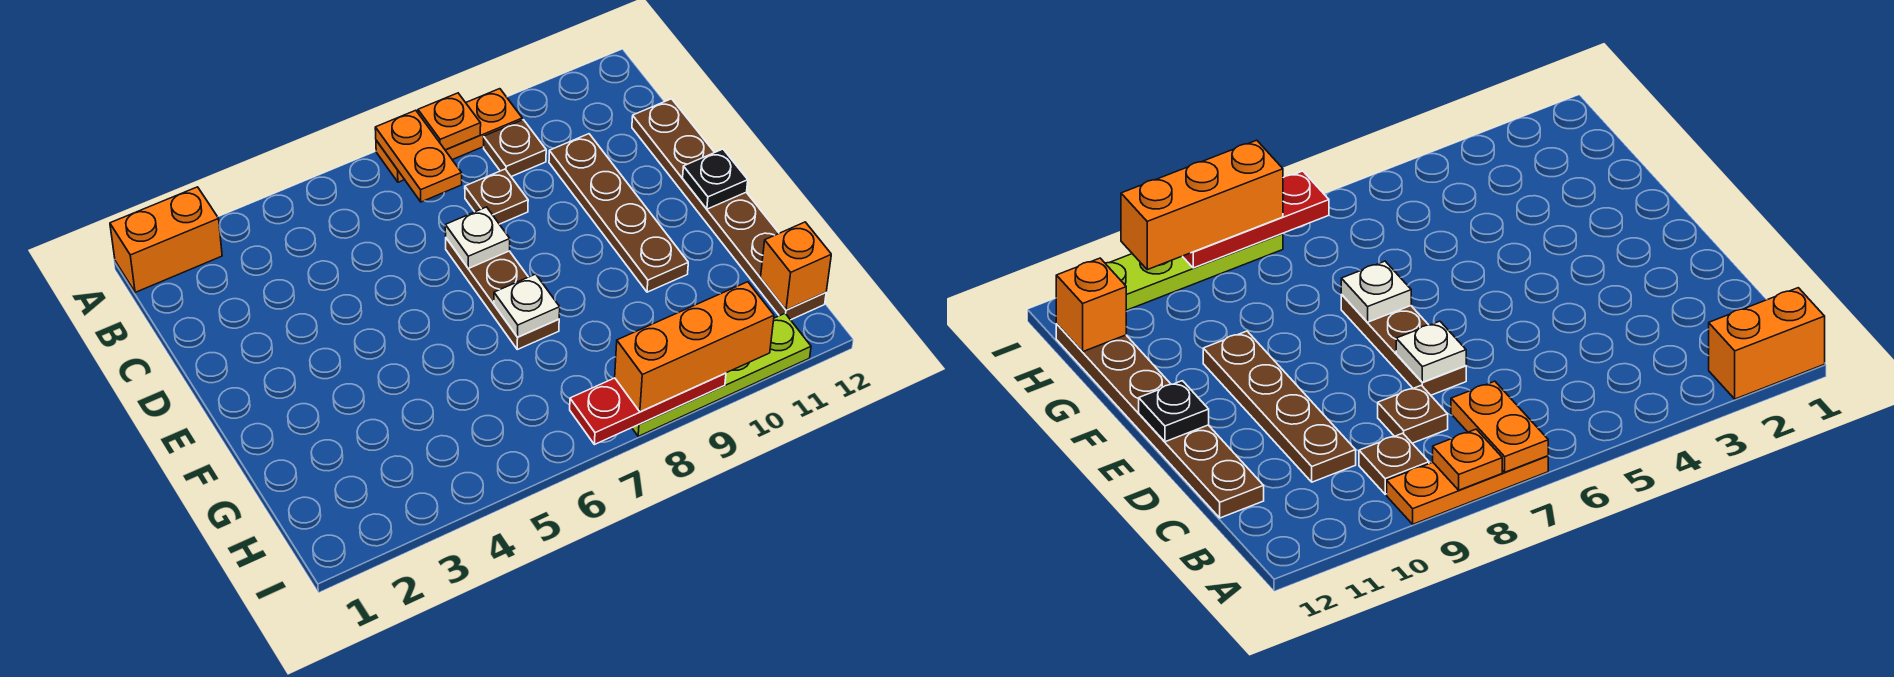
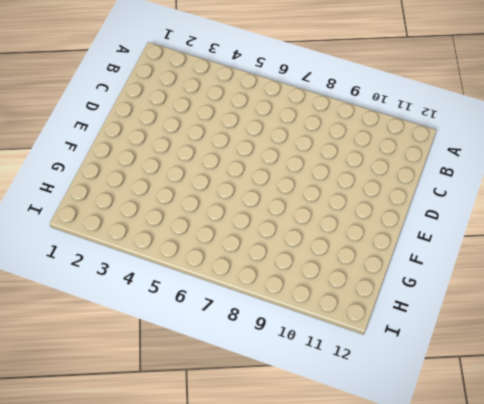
none -> orange brick A1:A2 level 1
none -> orange plate A7:A9 level 1
none -> brown plate B9 level 1

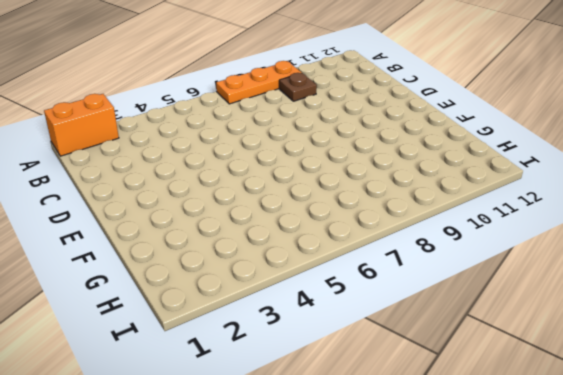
none -> brown plate C8 level 1
none -> brown plate C10:F10 level 1
none -> brown plate C12:H12 level 1

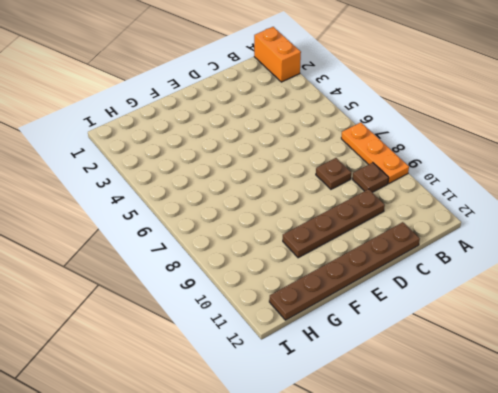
none -> brown plate D7:F7 level 1
none -> lime plate I8:I11 level 1
none -> orange plate A7:B7 level 2

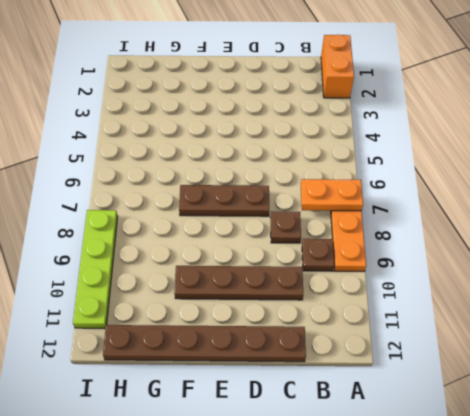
none -> orange plate A8 level 2
none -> white plate D7 level 2
none -> black plate E12 level 2

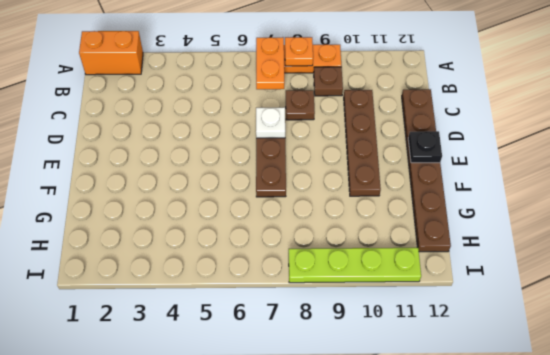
none -> white plate F7 level 2
none -> orange brick H12 level 2
none -> red plate I7:I9 level 2

